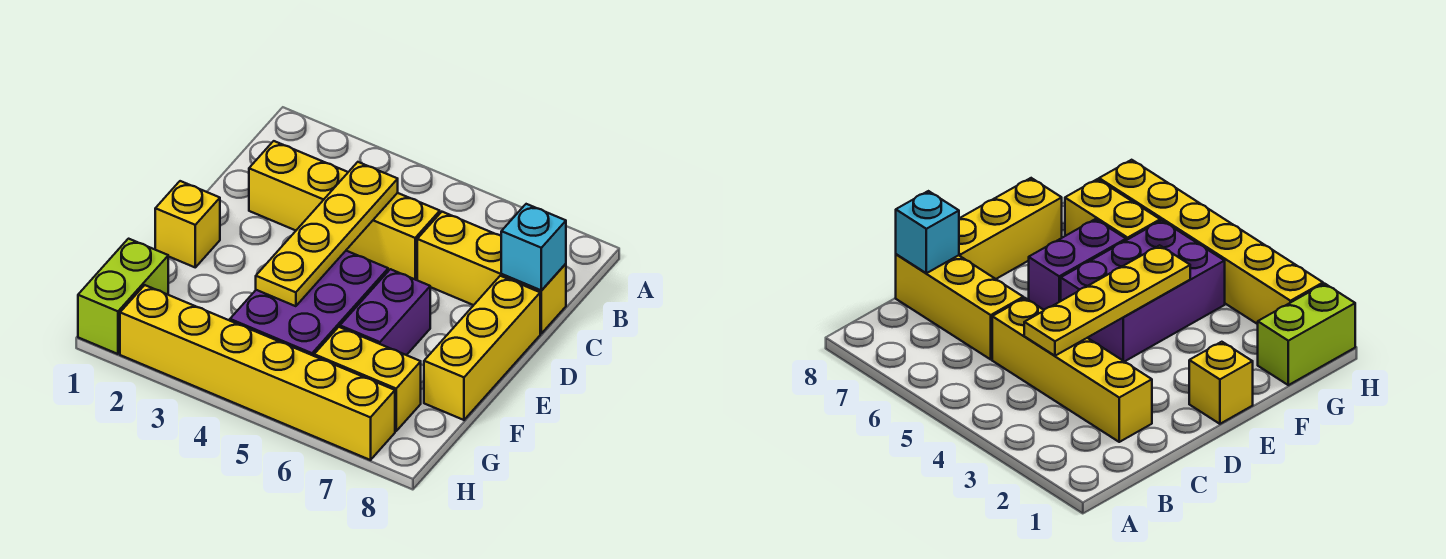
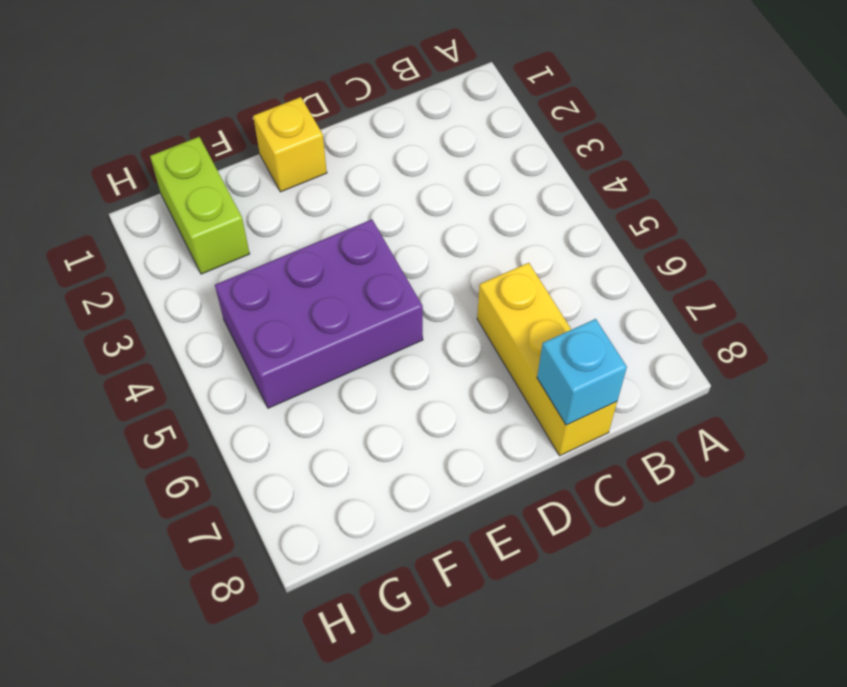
lime brick G1:G2 level 1 -> lime brick G1:H1 level 1
none -> yellow brick C2:C5 level 1
none -> yellow brick D8:F8 level 1

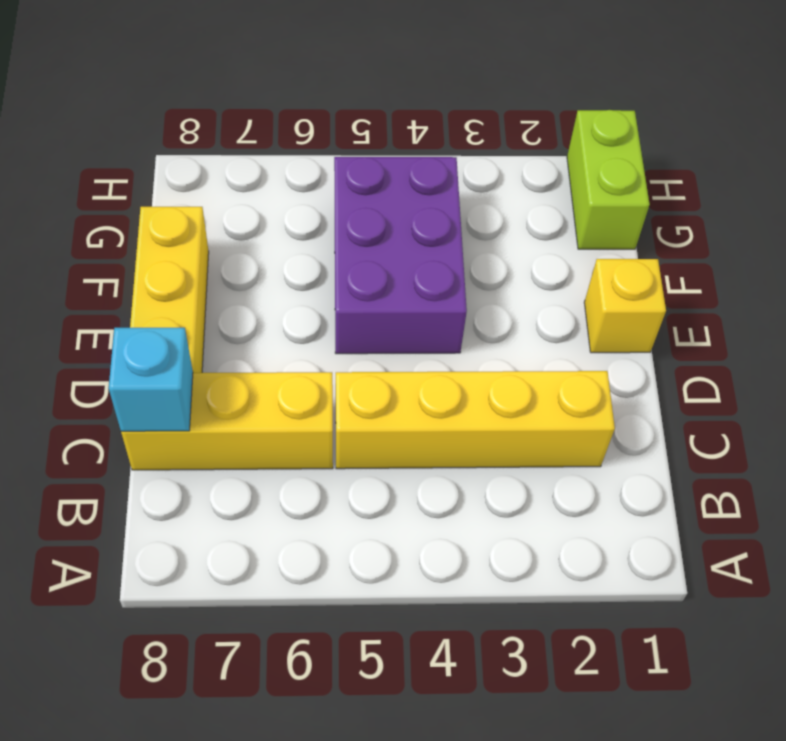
none -> purple brick E6:F6 level 1
none -> yellow brick G6:G7 level 1

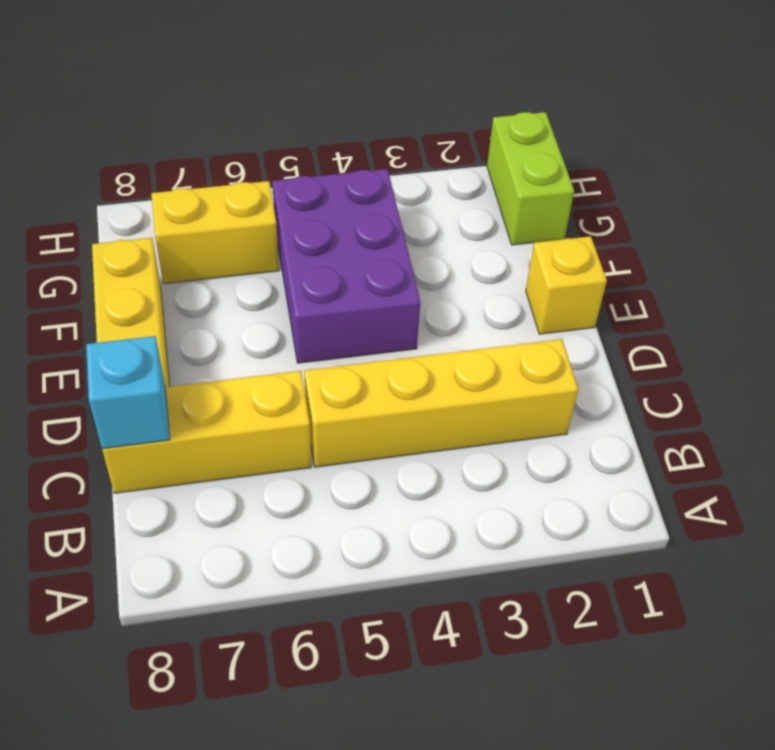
none -> purple brick E6:F6 level 1
none -> yellow brick H2:H7 level 1

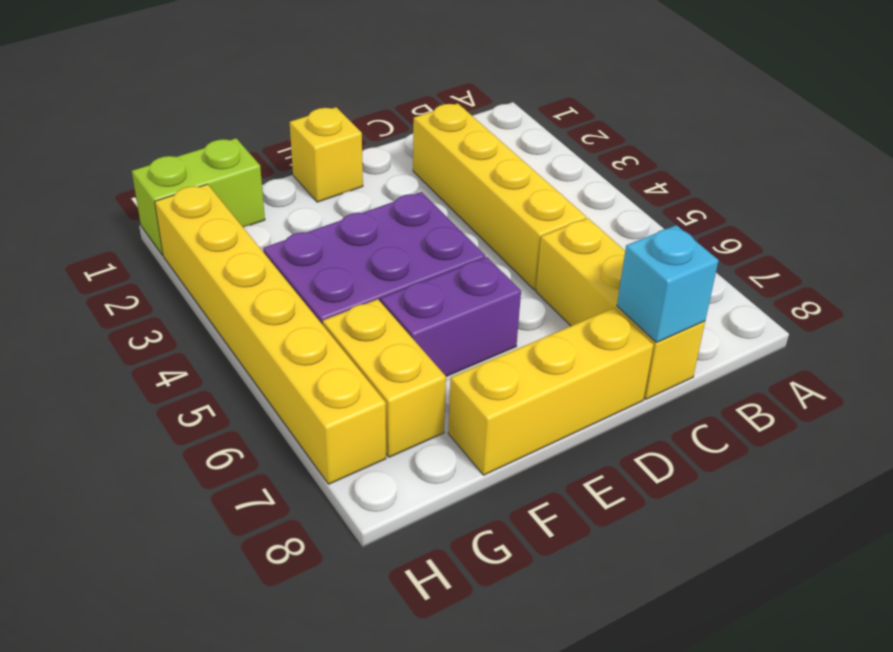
none -> yellow plate C4:F4 level 2

